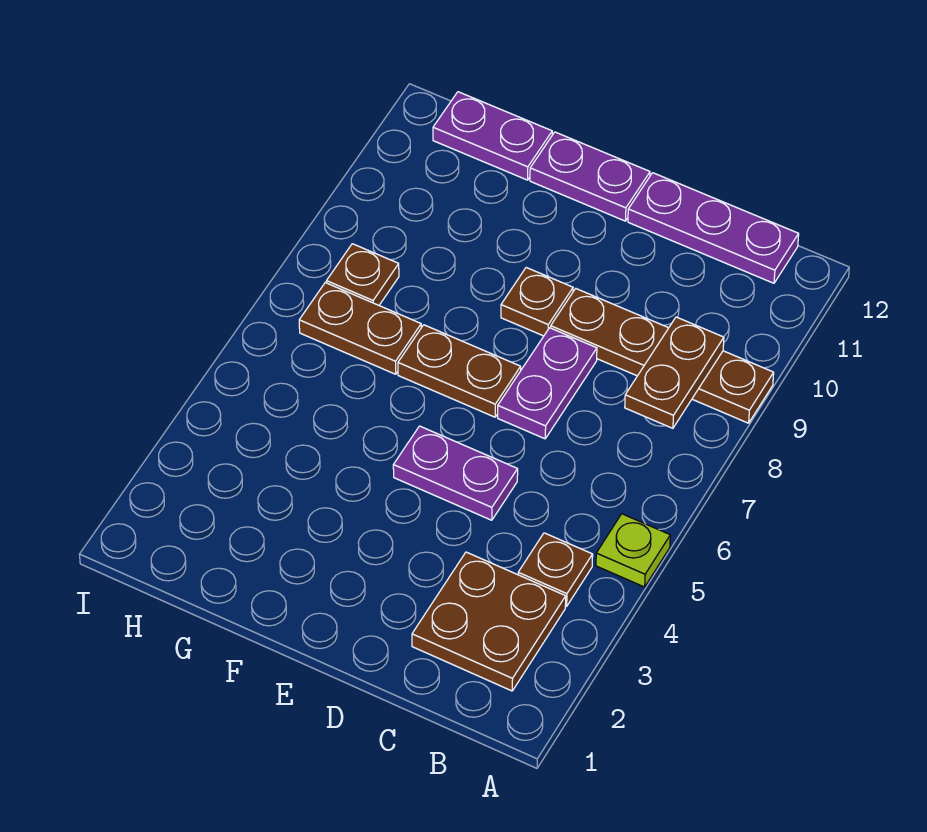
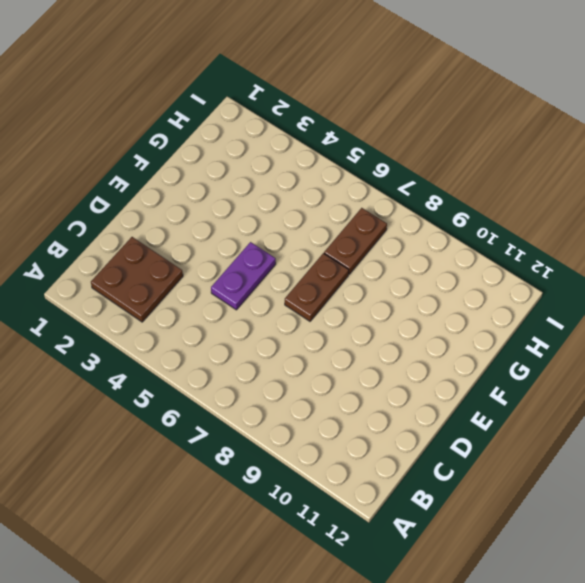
none -> lime plate A5 level 1
none -> brown plate A9:D9 level 1
none -> brown plate B4 level 1

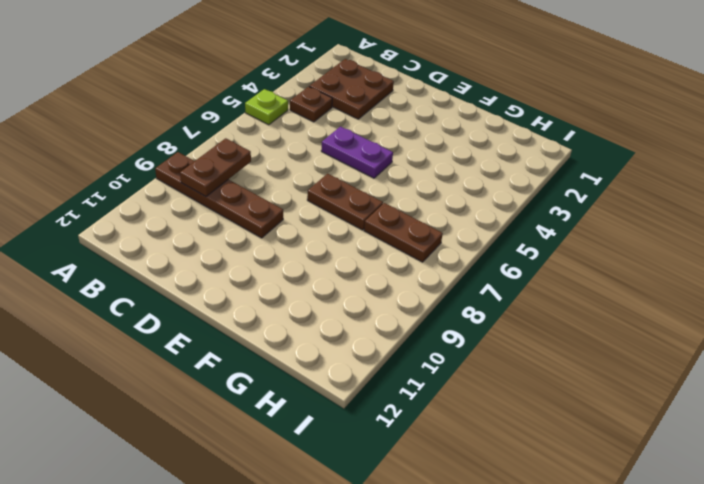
none -> purple plate B12:D12 level 1
none -> purple plate D7:D8 level 1
none -> brown plate E9 level 1

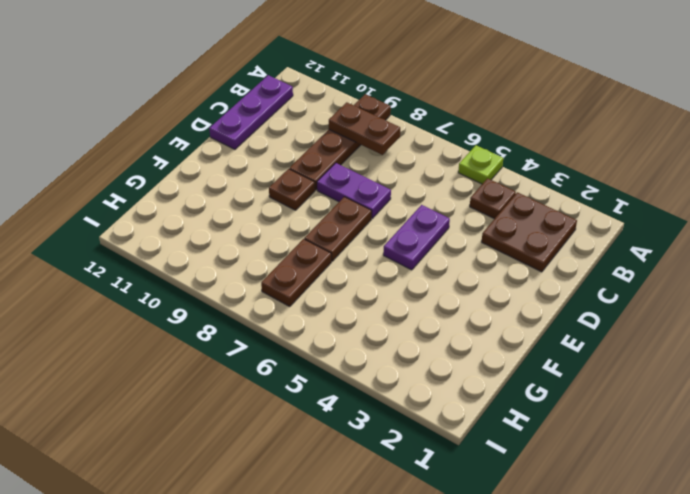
none -> purple plate E12:F12 level 1
none -> purple plate G12:H12 level 1
none -> brown plate H8 level 1

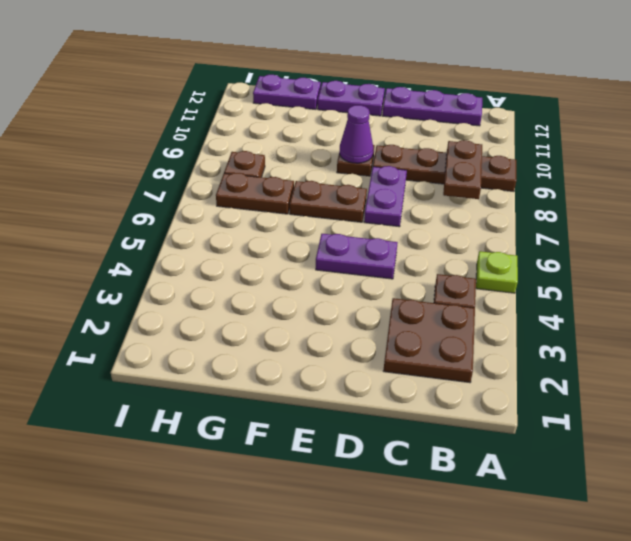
purple cone E9 level 2 -> none

